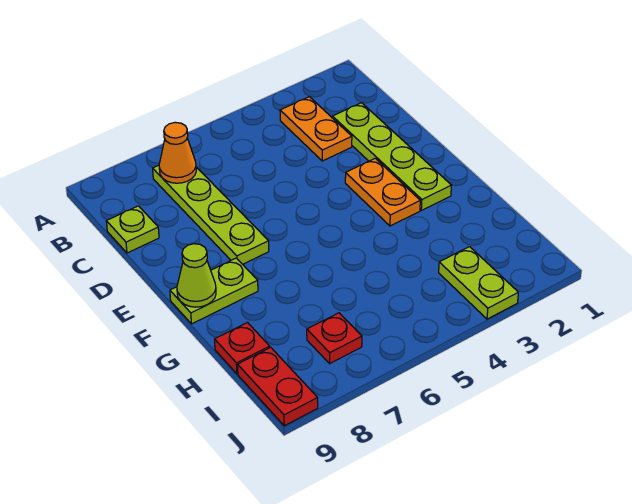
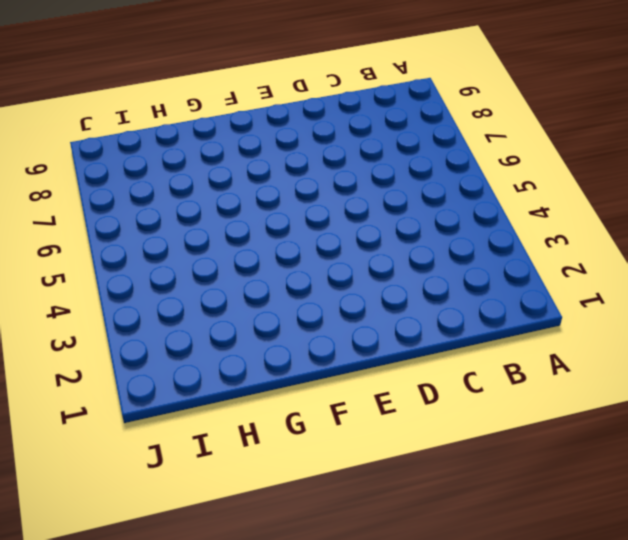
none -> orange plate B3:C3 level 1
none -> lime plate B7:E7 level 1
none -> lime plate C2:F2 level 1

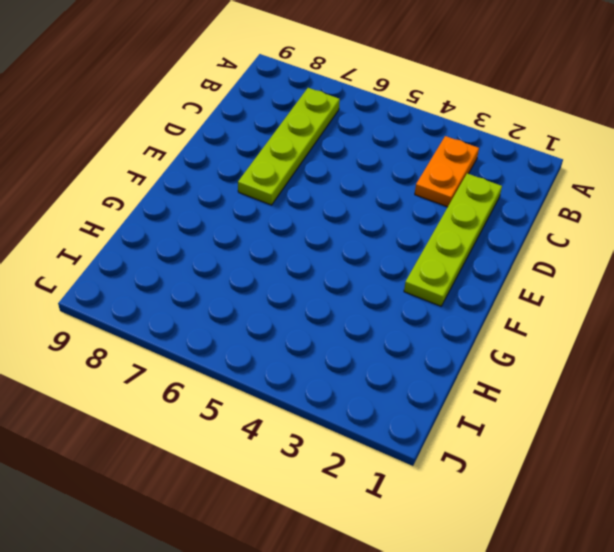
none -> lime plate C9 level 1
none -> orange plate E3:F3 level 1
none -> lime plate F8:F9 level 1

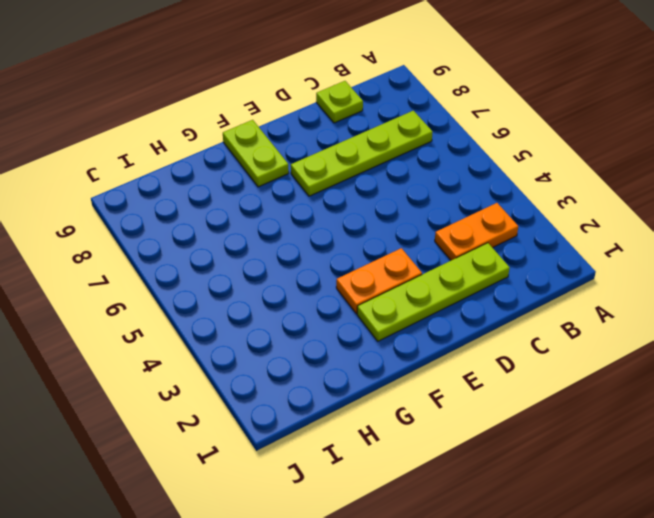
none -> red plate H9 level 1
none -> lime plate I3:J3 level 1
none -> red plate I7 level 1

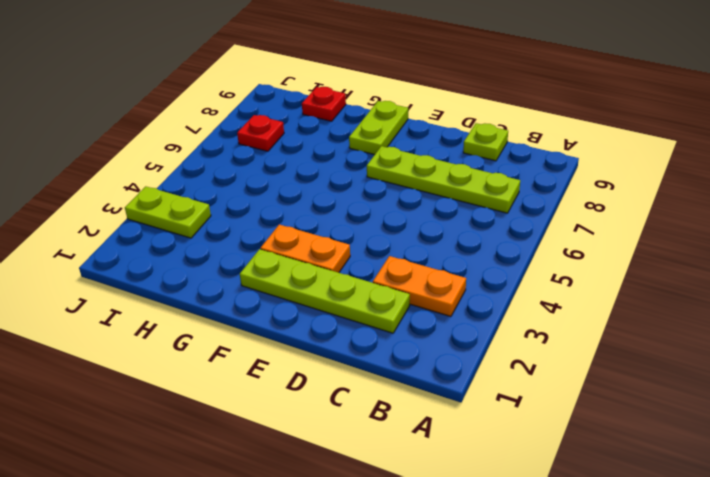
none -> red plate I9:J9 level 1
none -> orange cone B7 level 2
none -> lime cone F9 level 2

